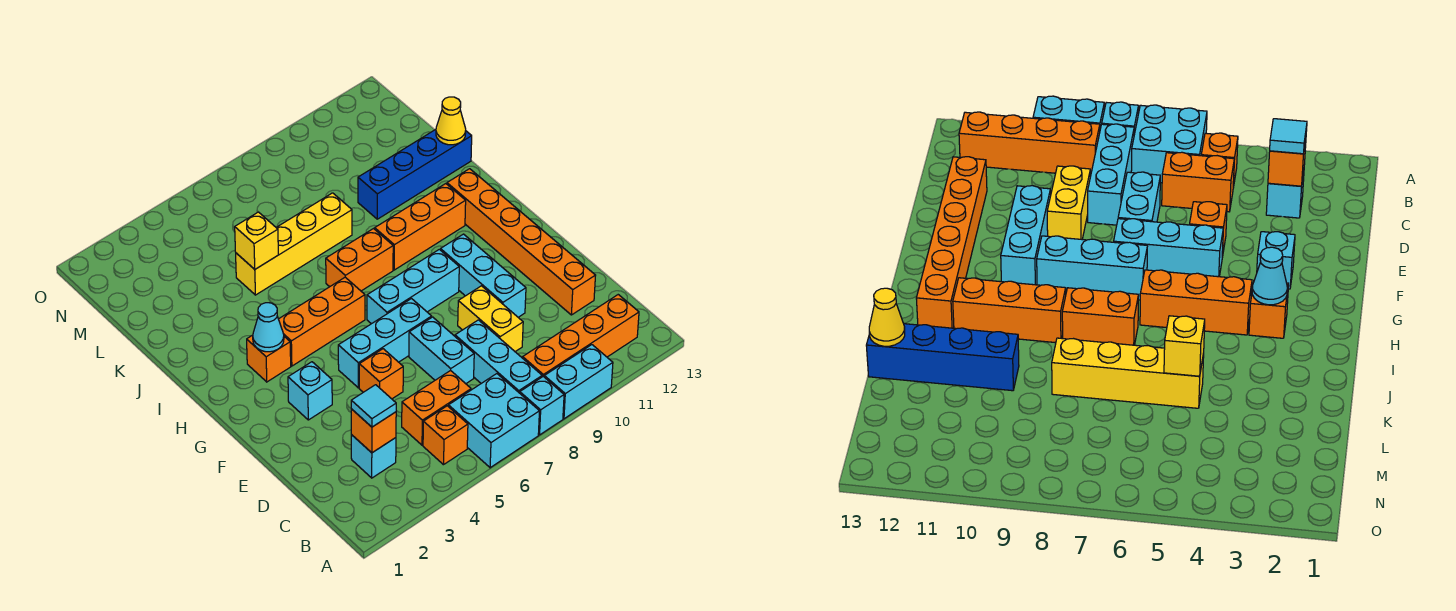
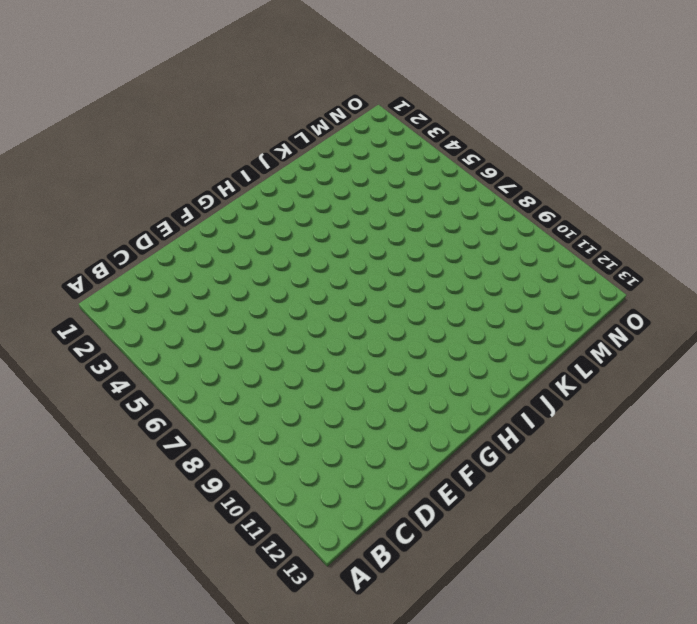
none -> cyan brick A6:B7 level 1
none -> cyan brick A8 level 1
none -> cyan brick A9:A10 level 1

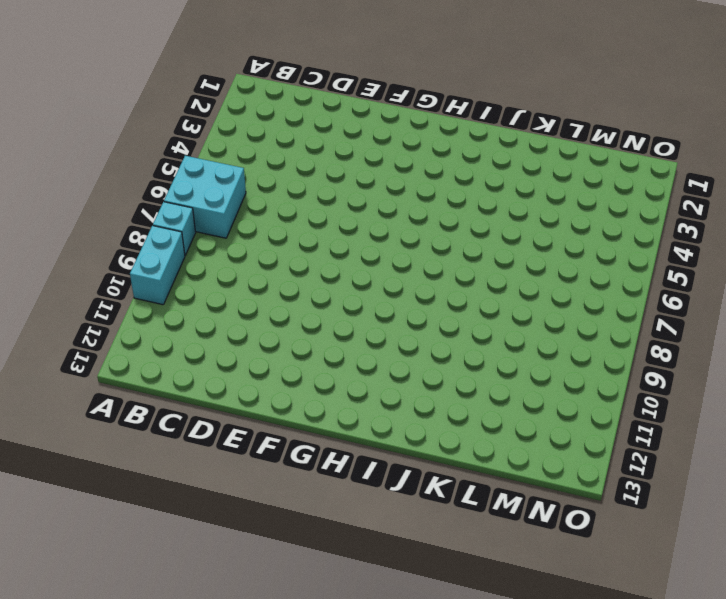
none -> orange brick B5 level 1
none -> cyan brick B8:D8 level 1
none -> orange brick B9:B12 level 1

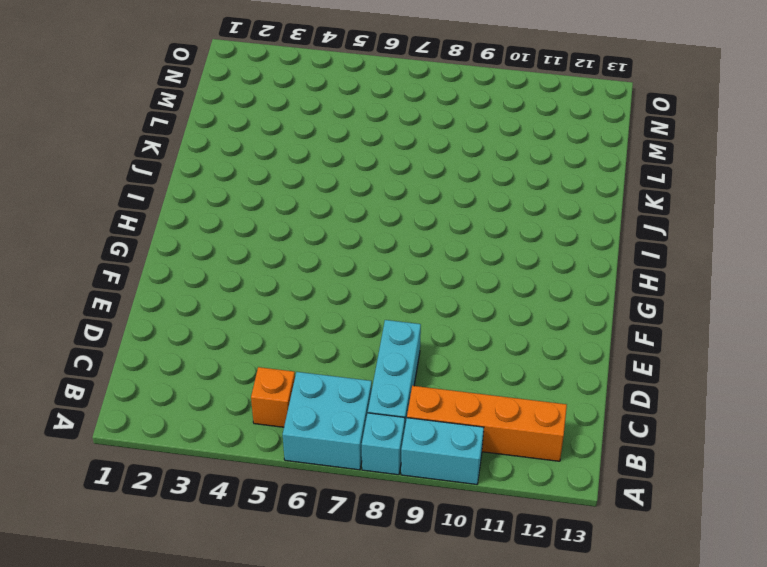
none -> cyan brick C3 level 1
none -> orange brick C5:C6 level 1
none -> cyan brick D7:E7 level 1

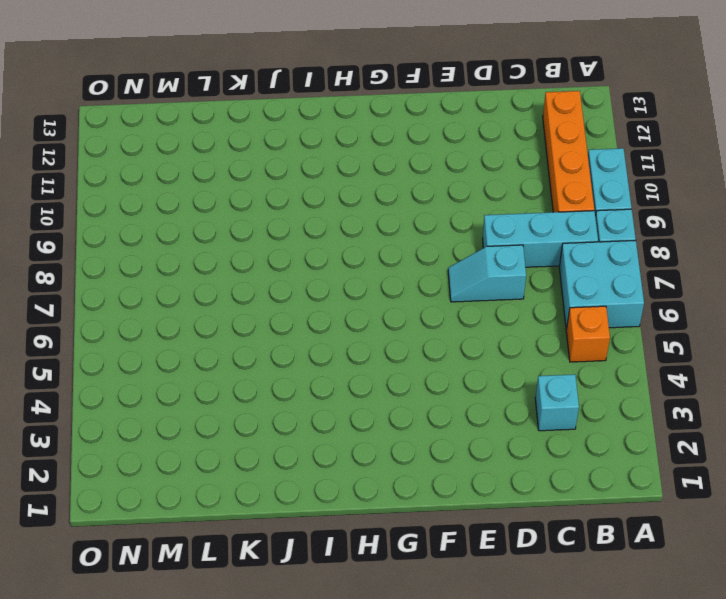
cyan slope D7:E7 level 1 top D -> cyan brick D7:E7 level 1
none -> orange brick C5:C6 level 1
none -> yellow brick D9:E9 level 1
none -> orange brick D12:I12 level 1

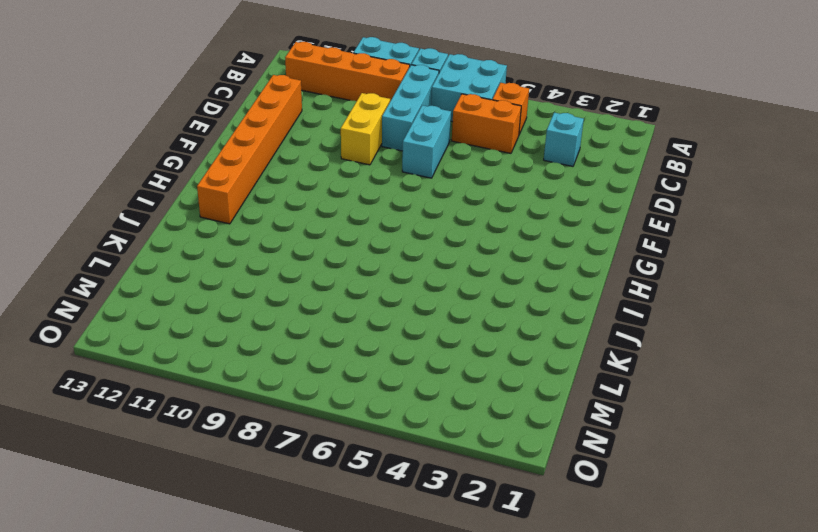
none -> orange brick E5 level 1
none -> cyan brick E10:G10 level 1
none -> cyan brick F3 level 1

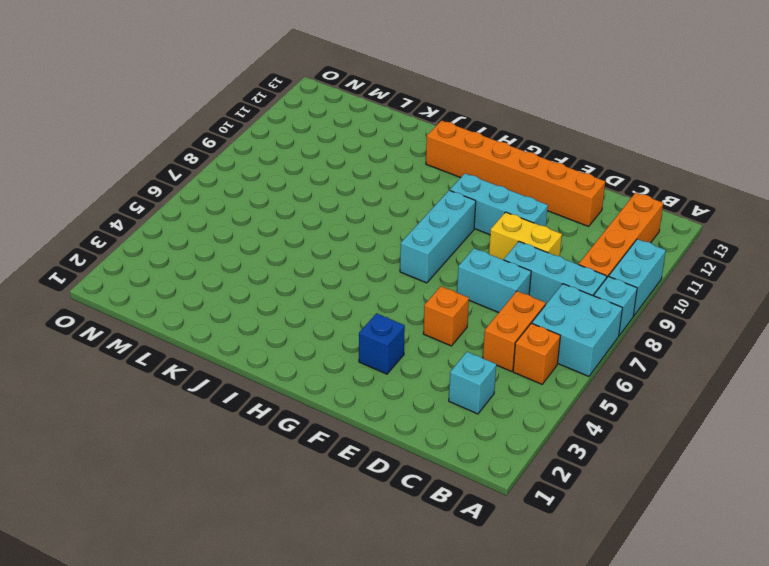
blue brick F3 level 1 -> cyan brick F3 level 1
none -> cyan brick F5:F7 level 1
none -> orange brick H3 level 1
none -> orange brick H4:H6 level 1

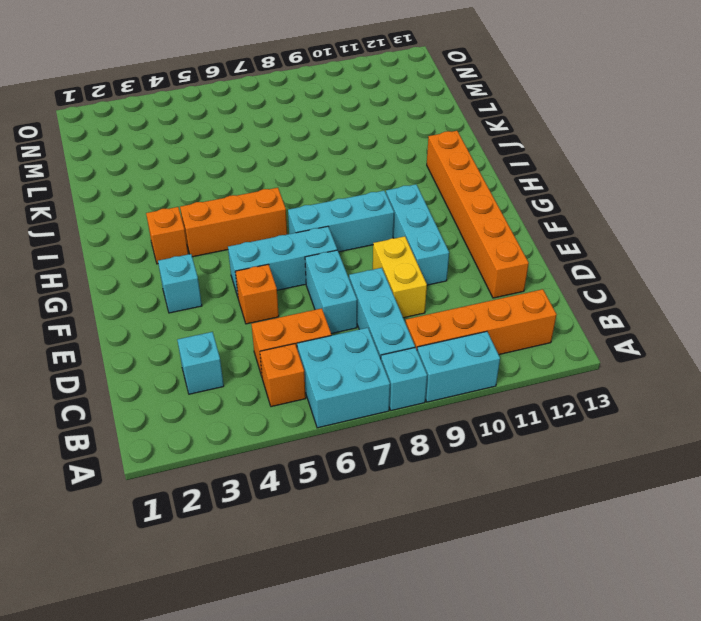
none -> orange brick I7:I8 level 1
none -> orange brick I9:I11 level 1
none -> yellow brick K5:K8 level 1

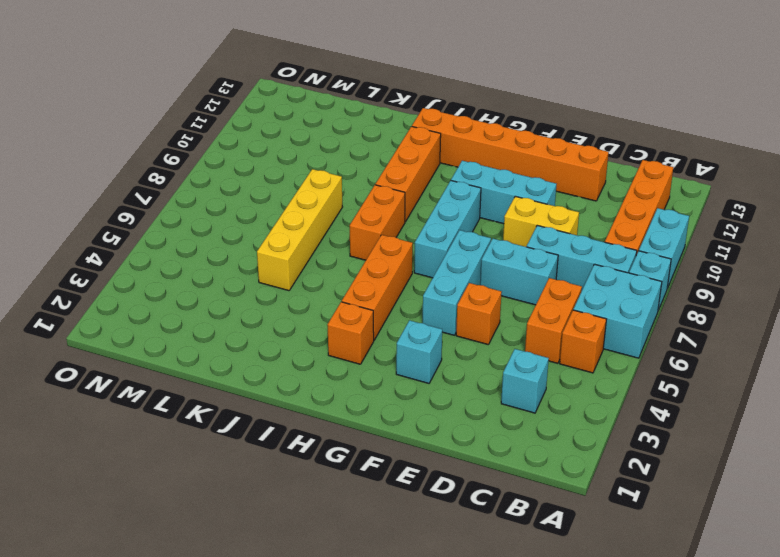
none -> blue brick K10:K13 level 1
none -> orange brick C3 level 2
none -> cyan cone H3 level 2

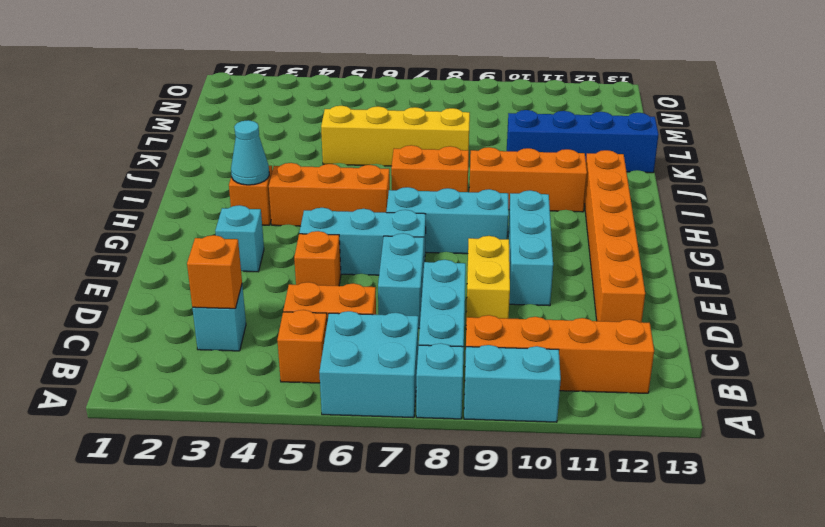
none -> yellow brick K5 level 2
none -> yellow cone K13 level 2
none -> cyan tile C3 level 3

